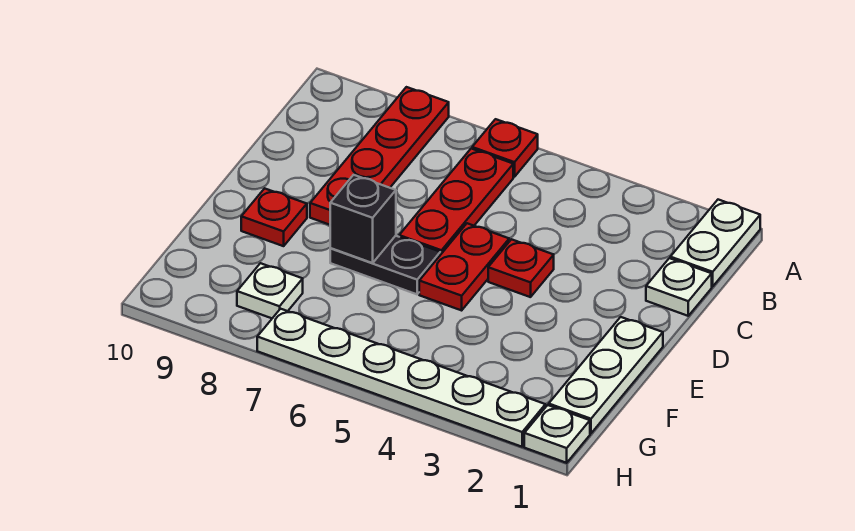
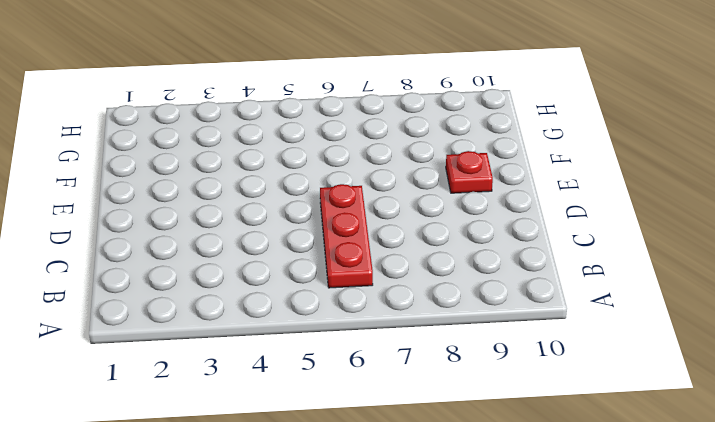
none -> white plate A1:B1 level 1
none -> red plate A6 level 1
none -> red plate A8:D8 level 1

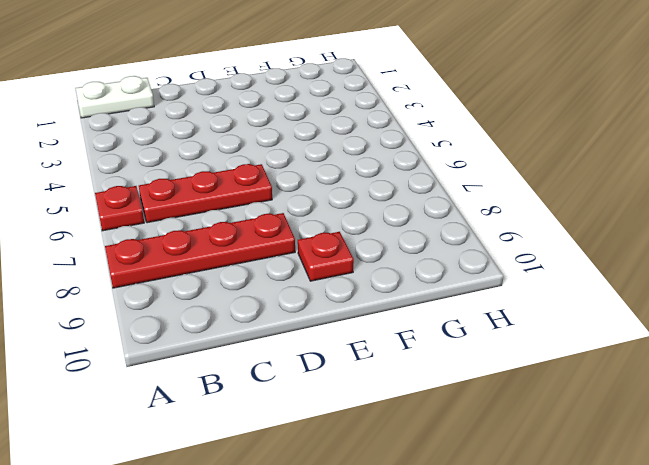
none -> white plate C1 level 1
none -> red plate D4 level 1
none -> red plate D5:E5 level 1

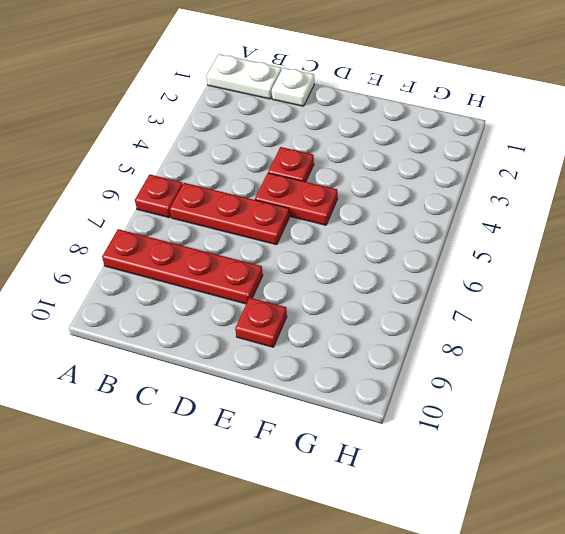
none -> white plate E1:G1 level 1
none -> black plate E6:E7 level 1
none -> white plate G8 level 1

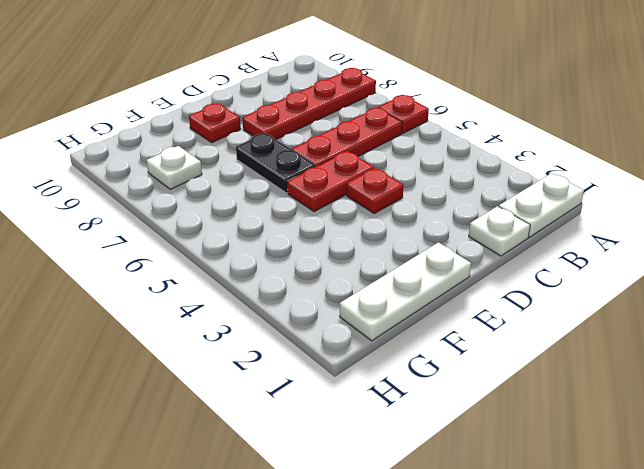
none -> white plate H1 level 1
none -> white plate H2:H7 level 1
none -> black brick E7 level 2

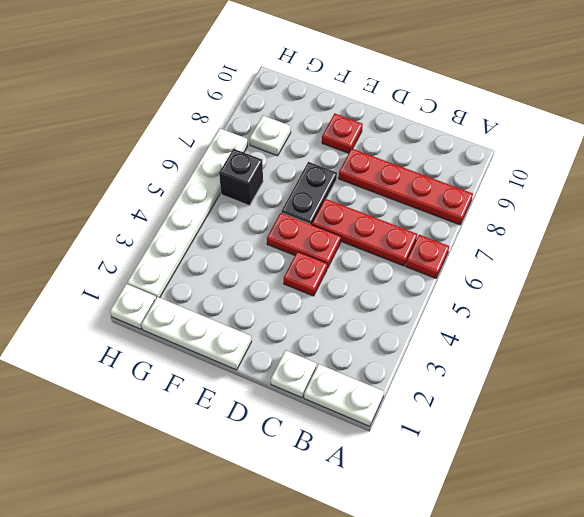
black brick G6 level 1 -> black brick E7 level 2

